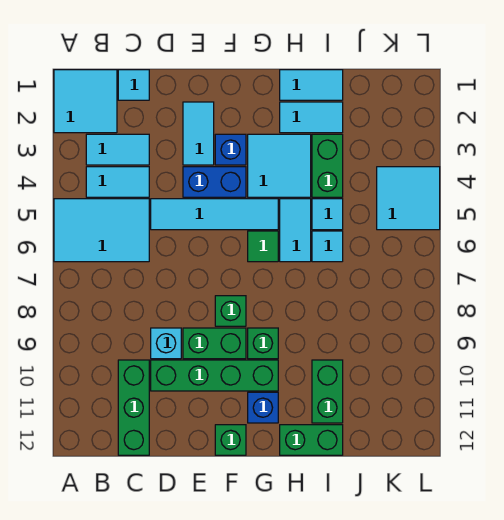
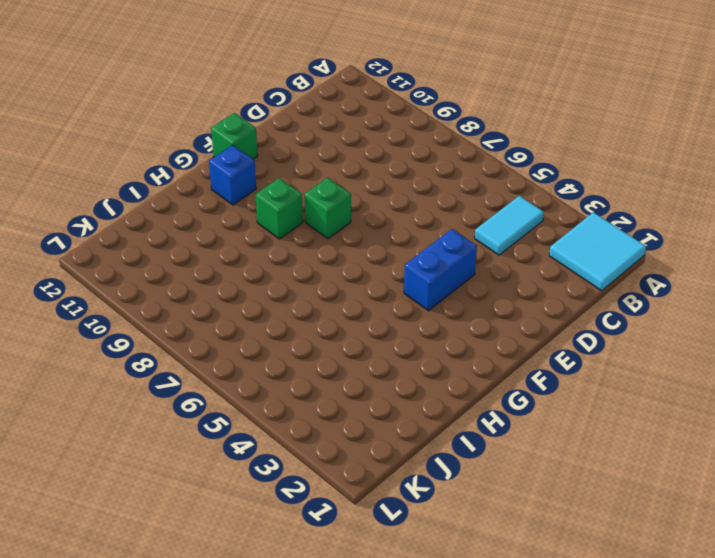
none -> cyan tile A5:C6 level 1
none -> cyan tile B3:C3 level 1
none -> cyan tile C1 level 1

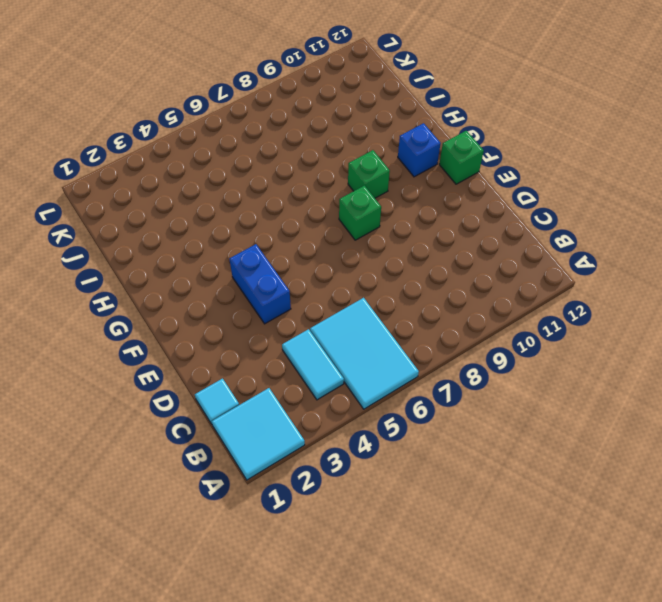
none -> cyan tile B3:C3 level 1
none -> green brick C10:C12 level 1
none -> cyan tile D5:G5 level 1

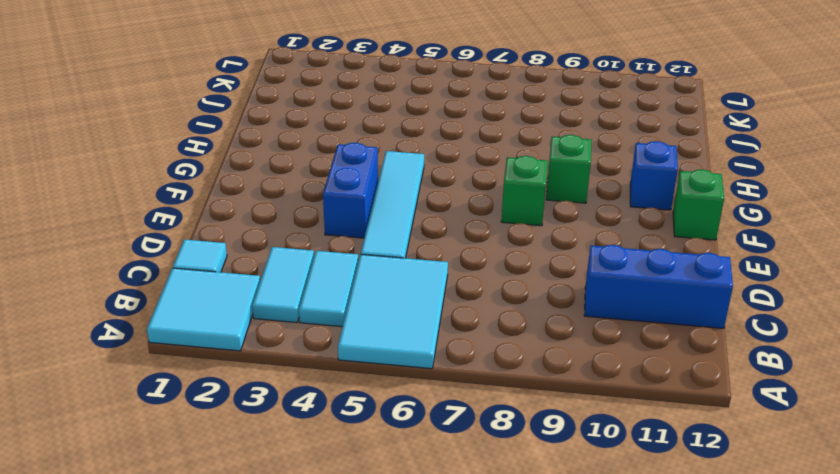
blue brick C10:C12 level 1 -> green brick C10:C12 level 1
none -> cyan brick D9 level 1
none -> green brick D10:G10 level 1
none -> cyan tile E2:E3 level 1

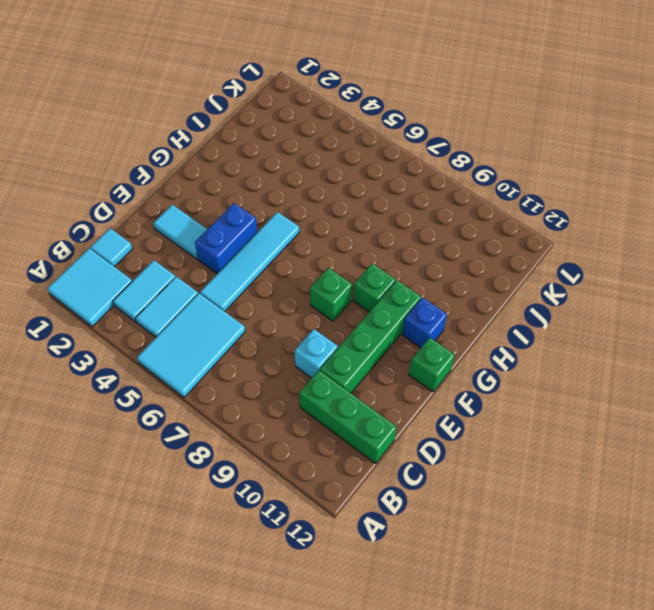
none -> green brick E9:F9 level 1
none -> blue brick F3 level 1
none -> cyan tile G3:H4 level 1

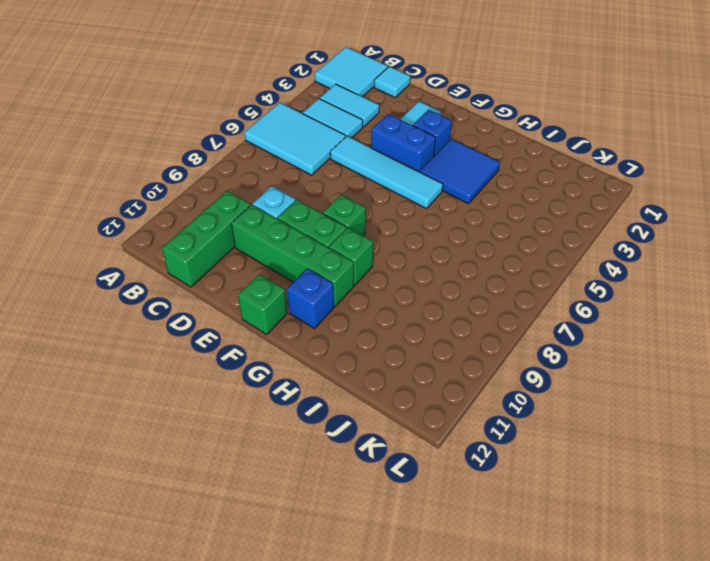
blue tile G3:H4 level 1 -> cyan tile G3:H4 level 1
none -> green tile G6 level 1
none -> cyan tile H1:I1 level 1
none -> cyan tile H2:I2 level 1

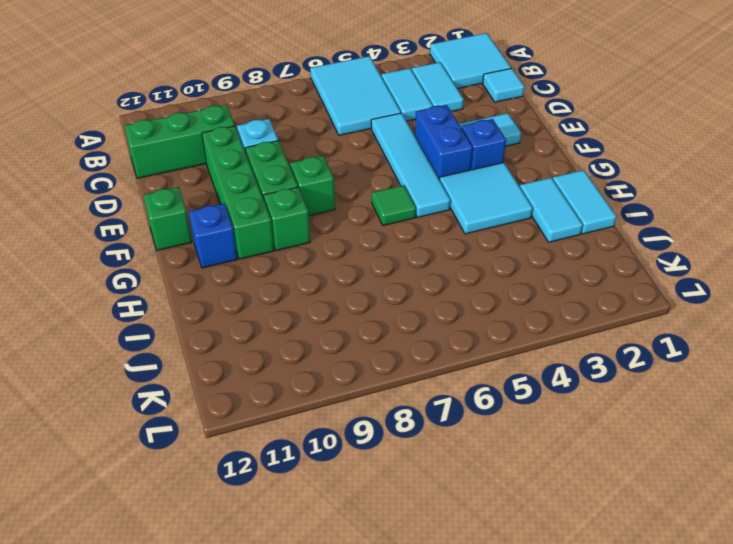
none -> cyan tile H5:H6 level 1
none -> green brick H12:I12 level 1
none -> green brick I3:I4 level 1

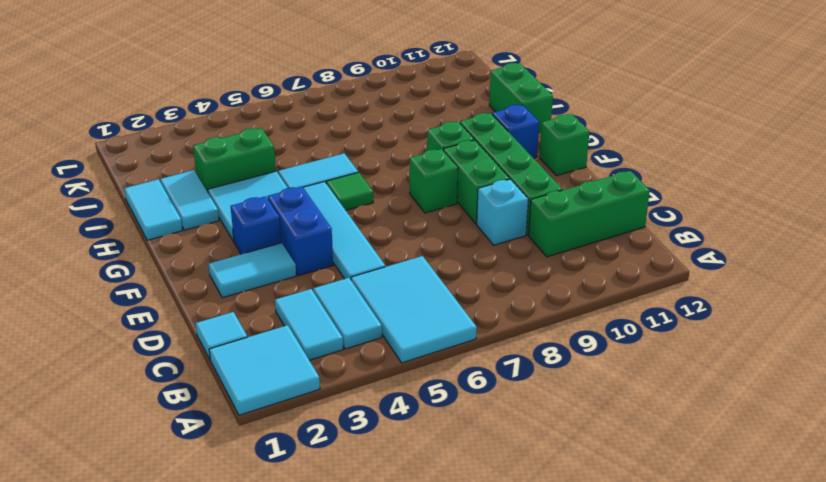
none -> cyan tile I5 level 1
none -> cyan tile I6 level 1
none -> green brick I10:I11 level 1

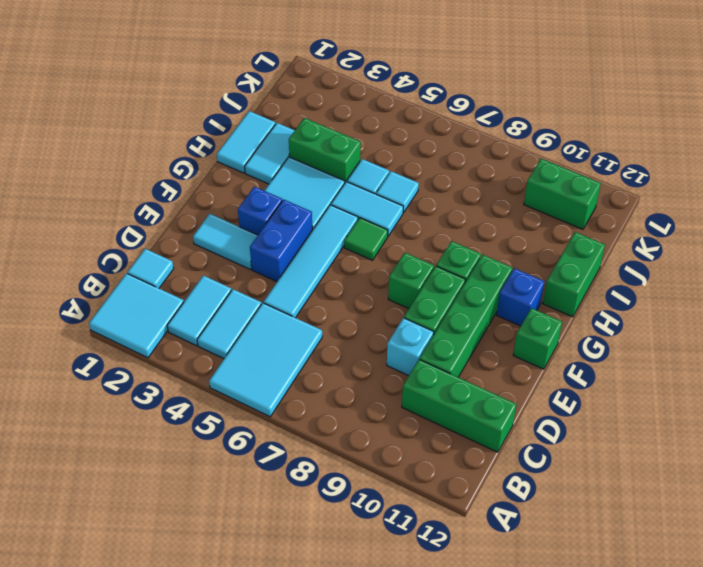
green brick K10:K11 level 1 -> green brick I10:I11 level 1
none -> cyan tile K4:L5 level 1

